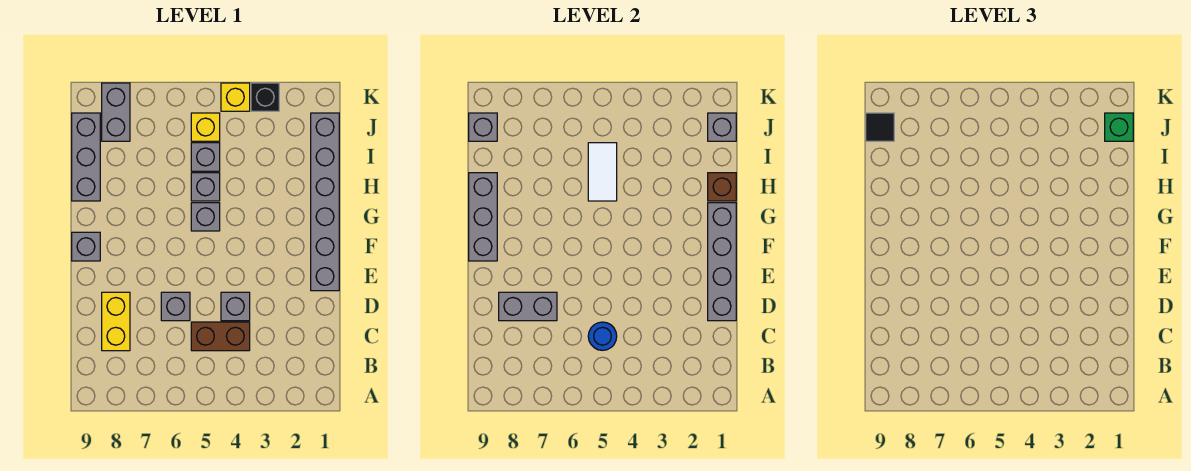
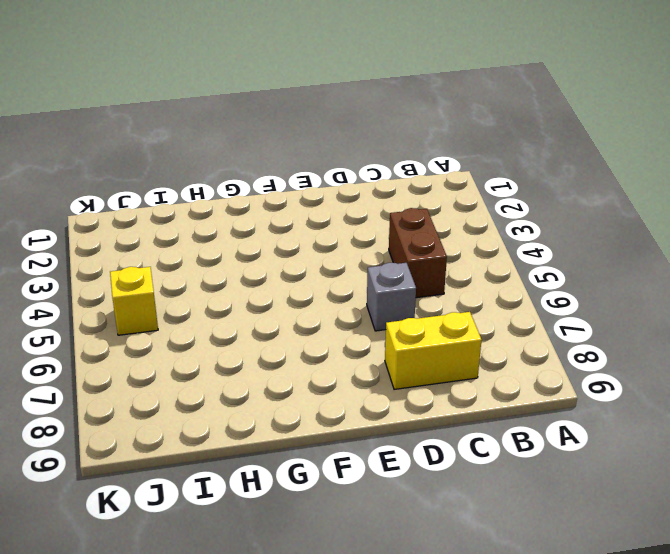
none -> grey brick D4 level 1
none -> grey brick E1:J1 level 1
none -> grey brick F9 level 1

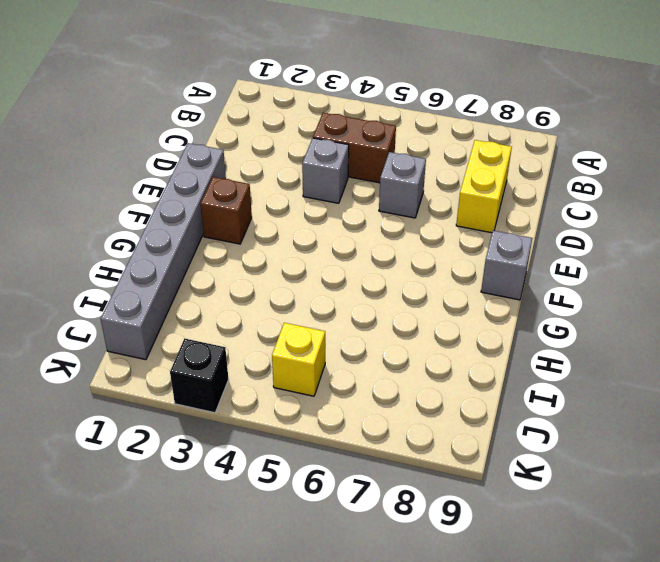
brown brick F2 level 1 -> brown brick H1 level 2
none -> grey brick G5 level 1
none -> grey brick H5 level 1
none -> grey brick H9:J9 level 1

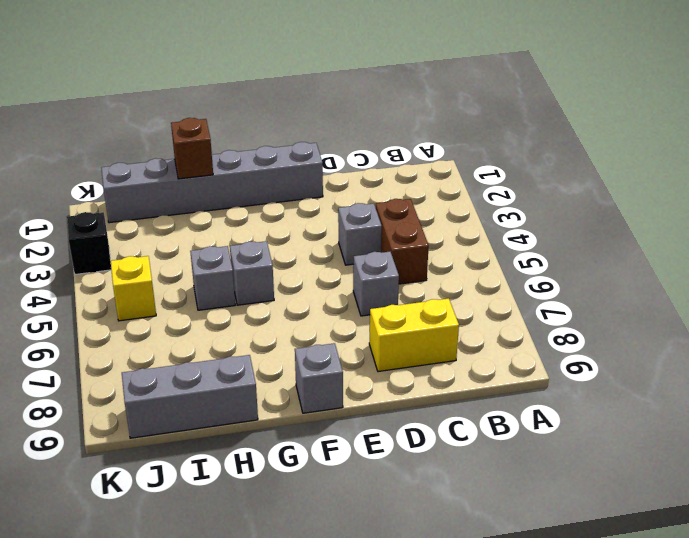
none -> grey brick I5 level 1
none -> grey brick J8:K8 level 1
none -> yellow brick K4 level 1

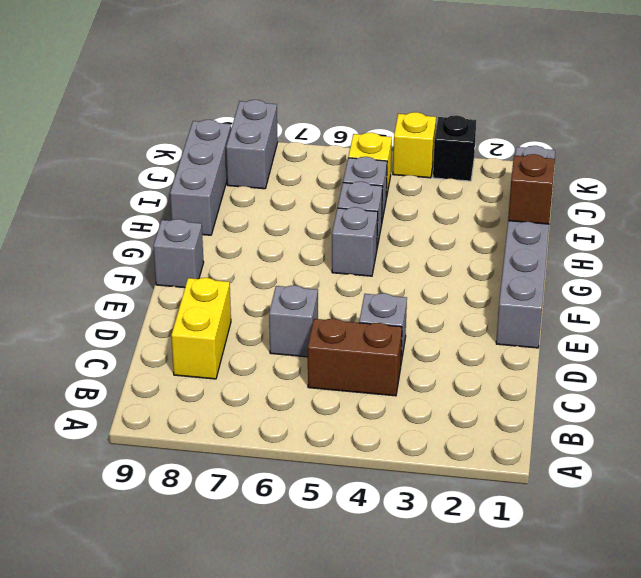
none -> blue round brick C5 level 2
none -> grey brick D1:G1 level 2
none -> grey brick D7:D8 level 2

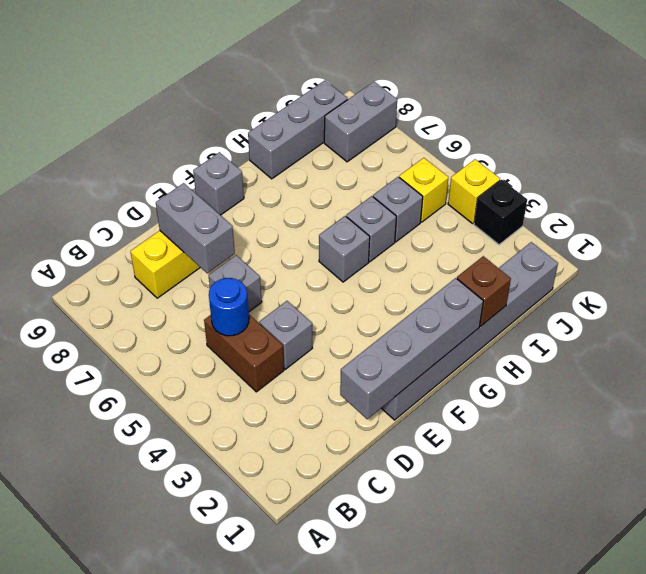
none -> grey brick F9:H9 level 2
none -> white tile H5:I5 level 2
none -> grey brick J1 level 2

